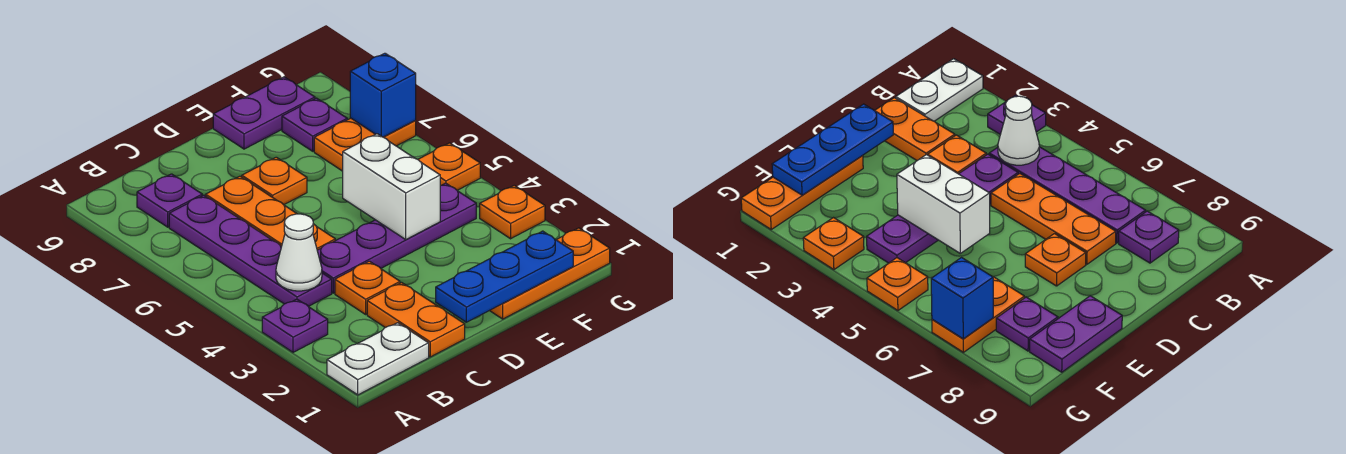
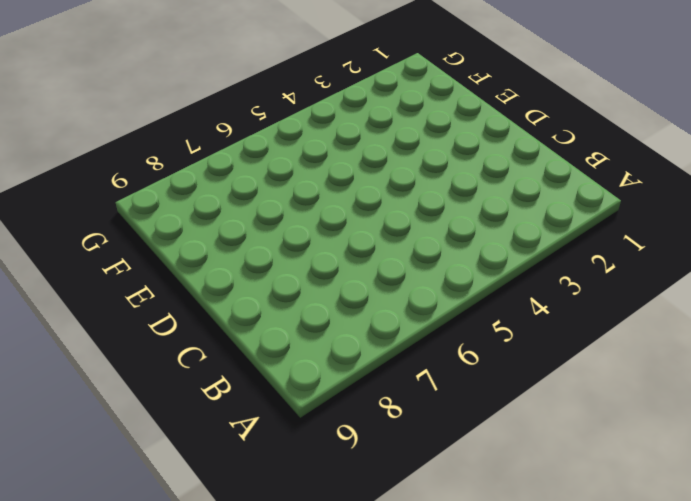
none -> white plate A1:B1 level 1
none -> purple plate A3 level 1
none -> purple plate B4:B7 level 1

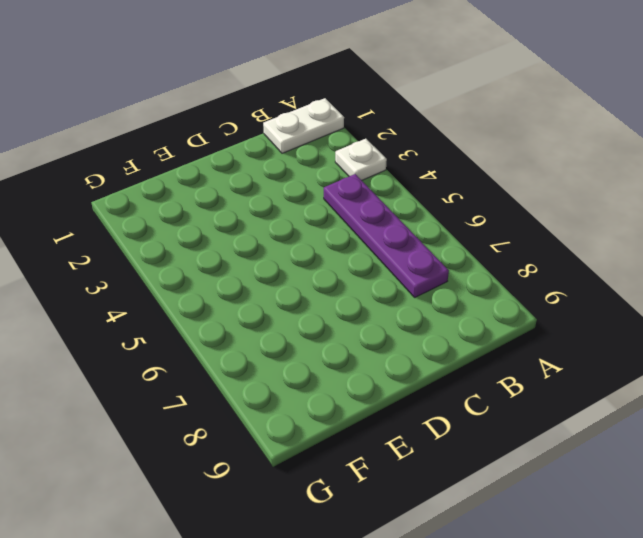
white plate A3 level 1 -> purple plate A3 level 1
none -> purple plate B8 level 1
none -> orange plate C1:C2 level 1
none -> orange plate C3 level 1

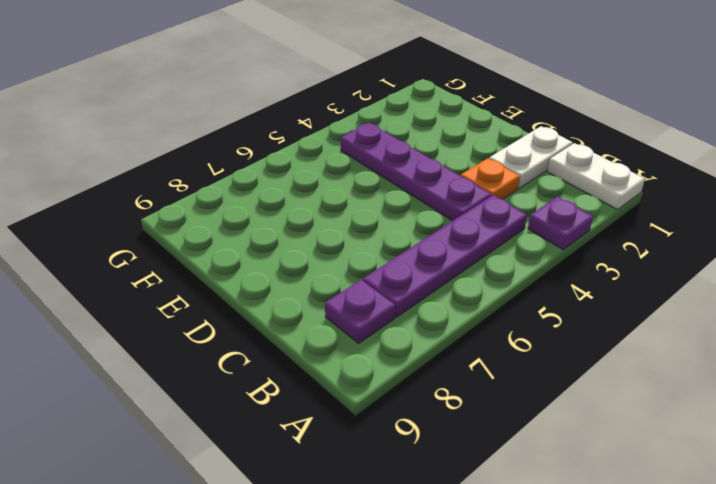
white plate C1:C2 level 1 -> orange plate C1:C2 level 1
none -> orange plate C5:C7 level 1
none -> orange plate D7 level 1
none -> orange plate E1:G1 level 1

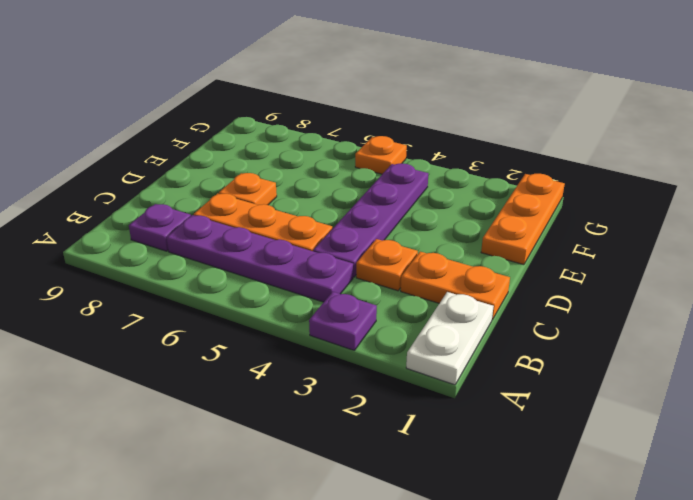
none -> purple plate E9:F9 level 1
none -> orange plate F7:G7 level 1
none -> purple plate F8 level 1

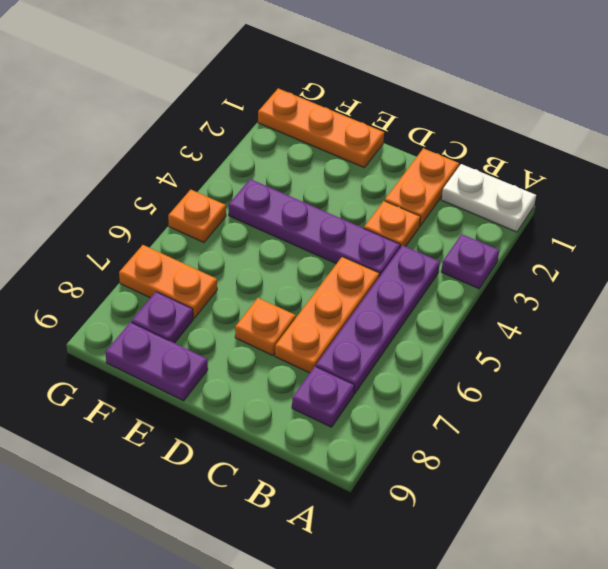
none -> orange plate G3 level 1
none -> white cone B4 level 2
none -> blue plate D1:F1 level 2

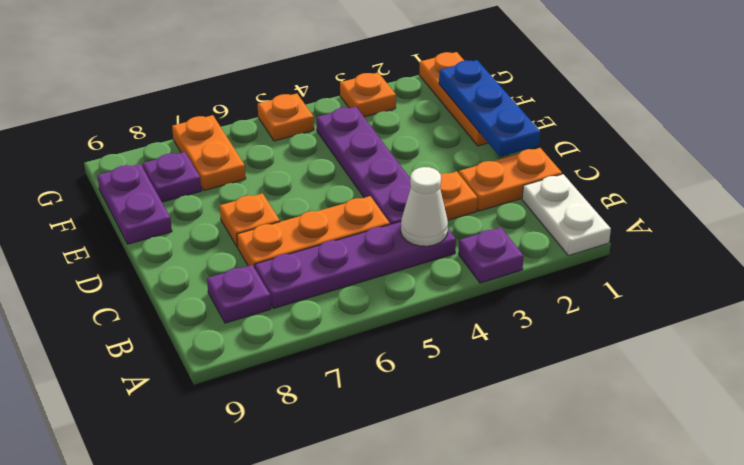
none -> white brick E4:E5 level 2
none -> blue brick G7 level 2

